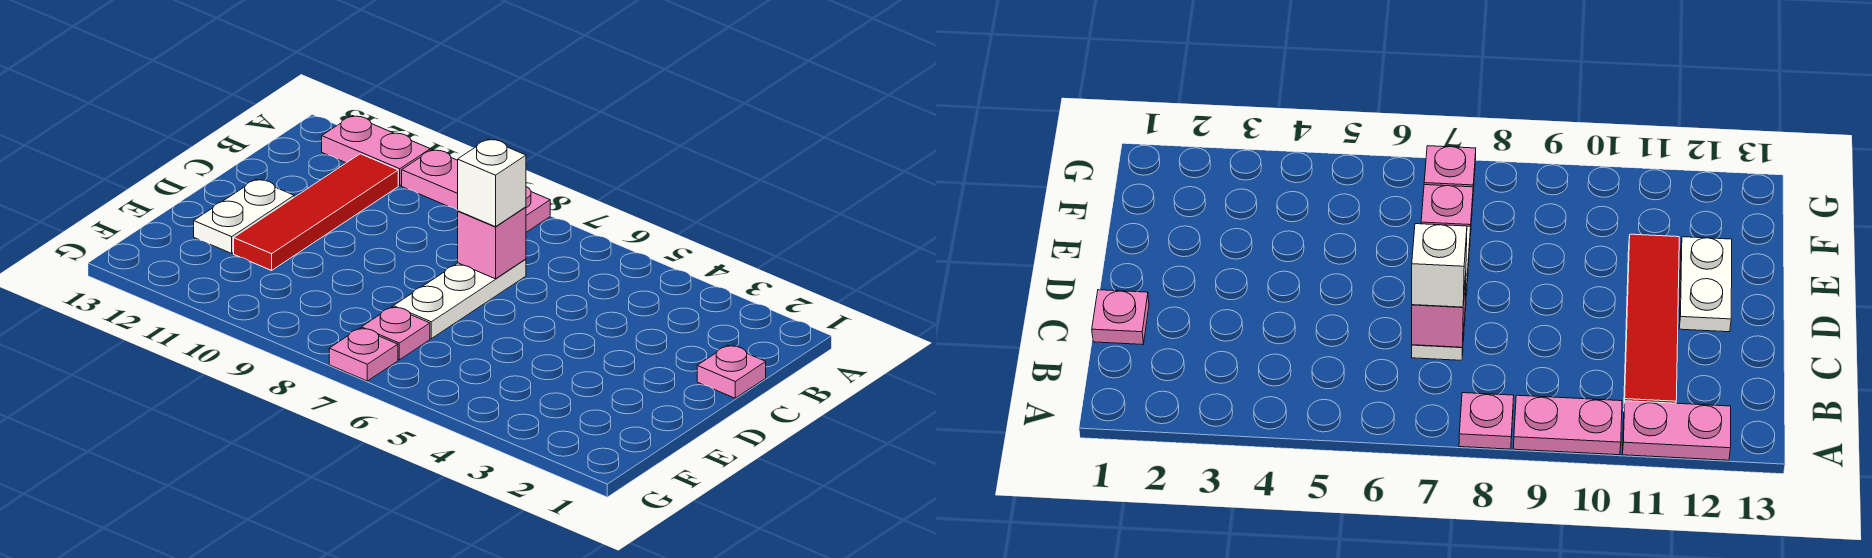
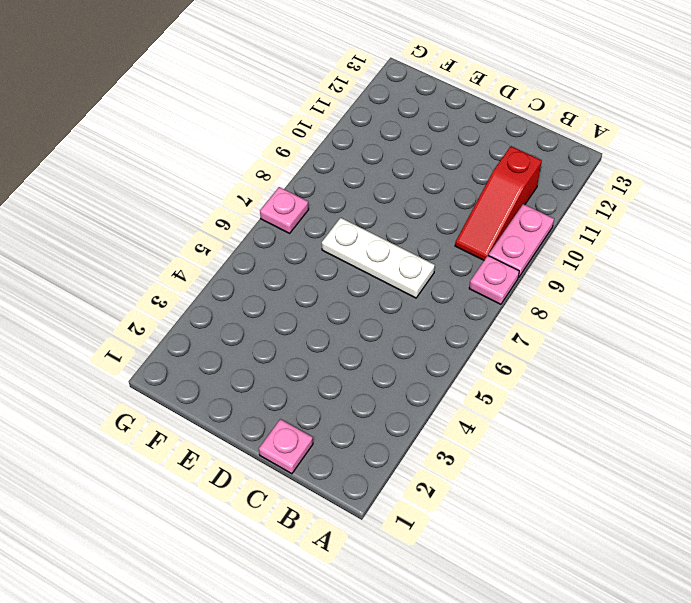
red slope B9:B11 level 1 top 11 -> red tile B11:E11 level 1
none -> pink plate A11:A12 level 1
none -> white plate D12:E12 level 1

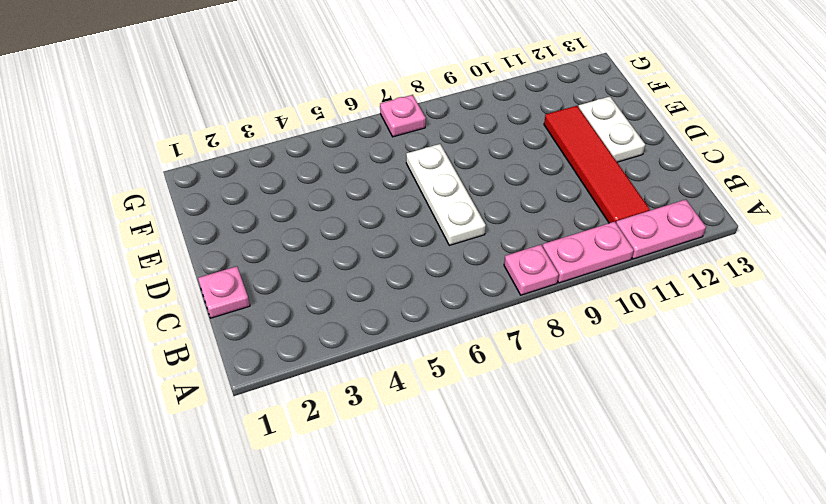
none -> pink plate F7 level 1
none -> pink brick C7 level 2

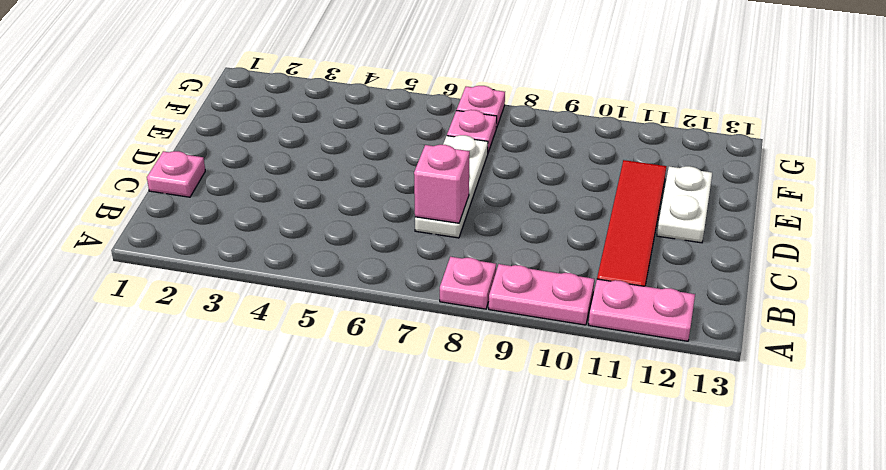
none -> white brick C7 level 3

